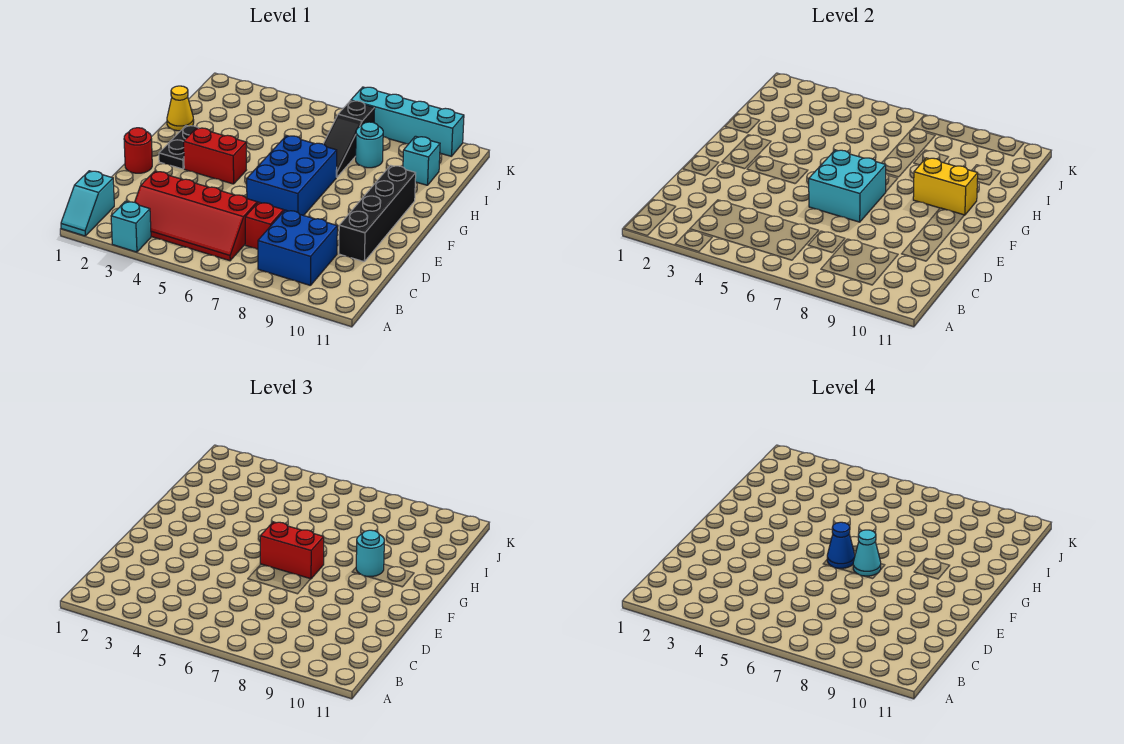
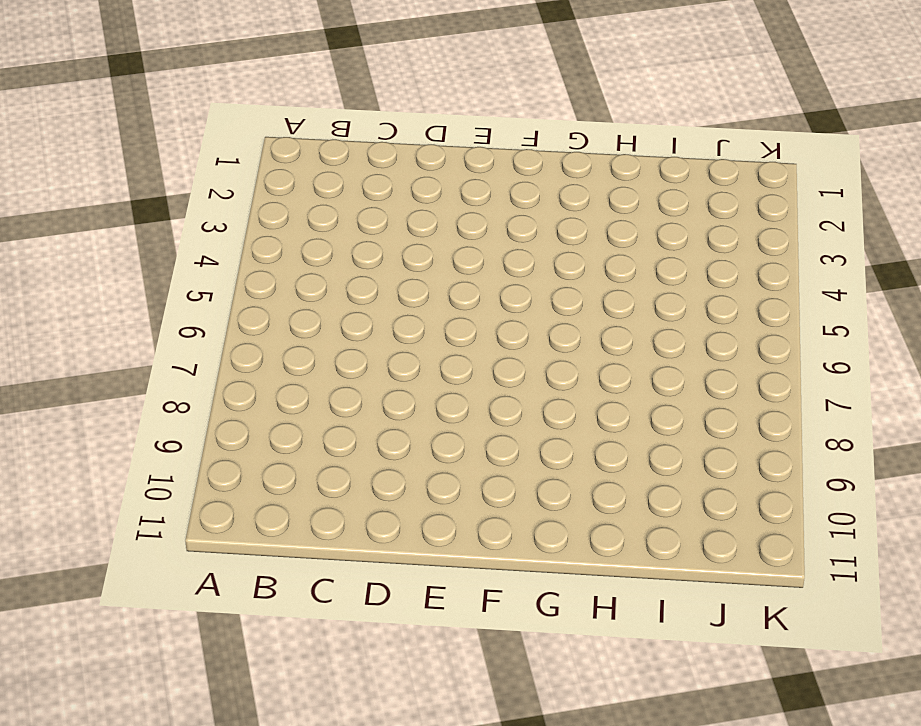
none -> cyan slope A1:B1 level 1 top B
none -> cyan brick A3 level 1
none -> red slope B3:C6 level 1 top C

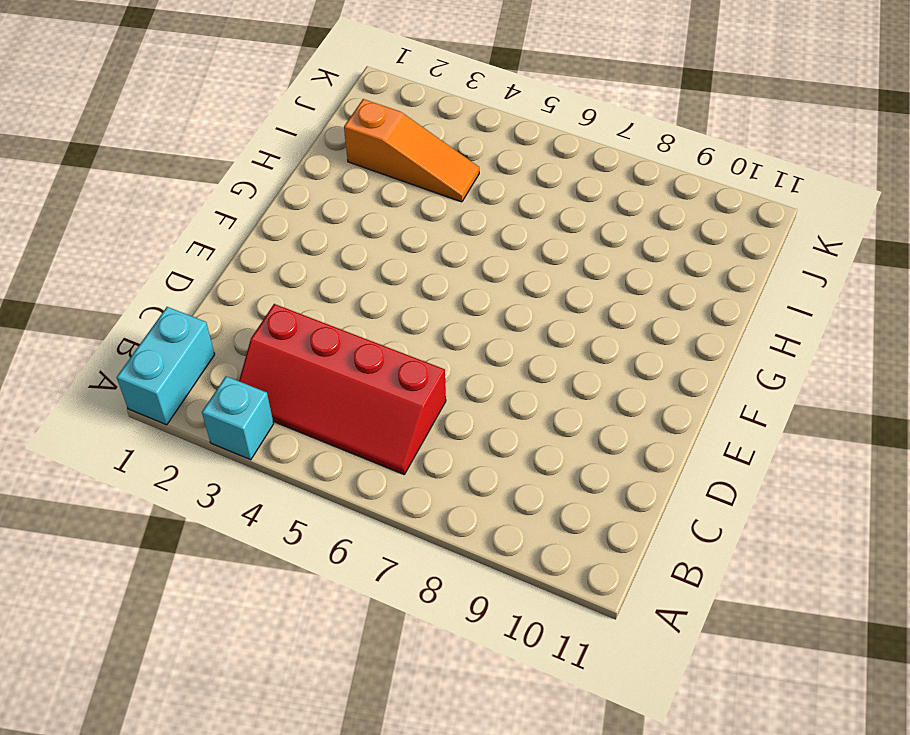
cyan brick A1:B1 level 1 -> cyan slope A1:B1 level 1 top B
orange slope I2:I4 level 1 top 2 -> none
none -> blue brick B8:C9 level 1
none -> red brick C7 level 1
none -> black brick D10:G10 level 1

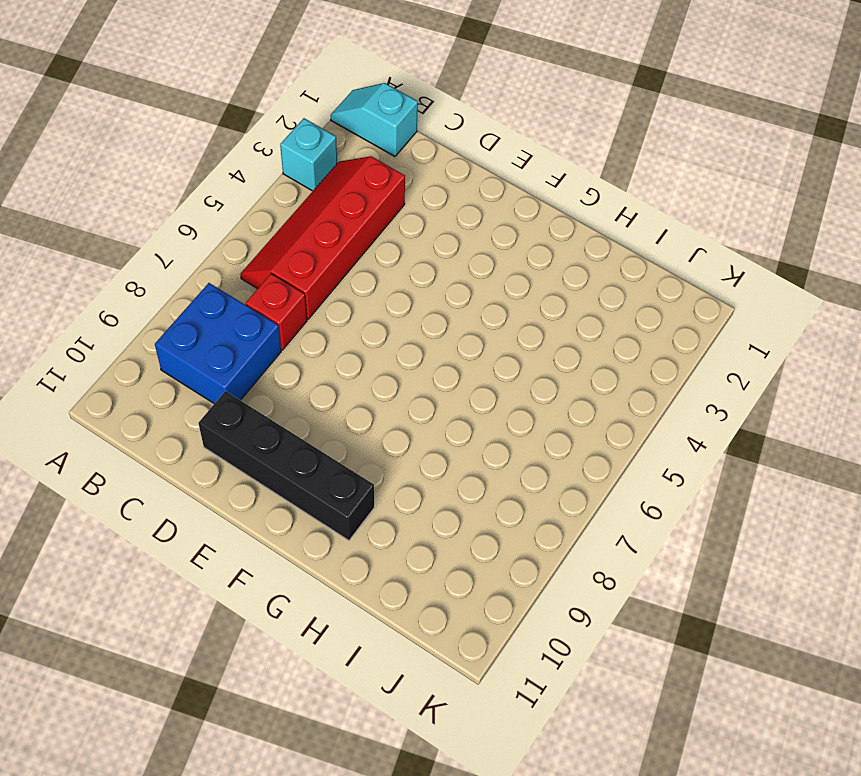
none -> red round brick E1 level 1
none -> blue brick E6:G7 level 1
none -> black plate F2:G2 level 1

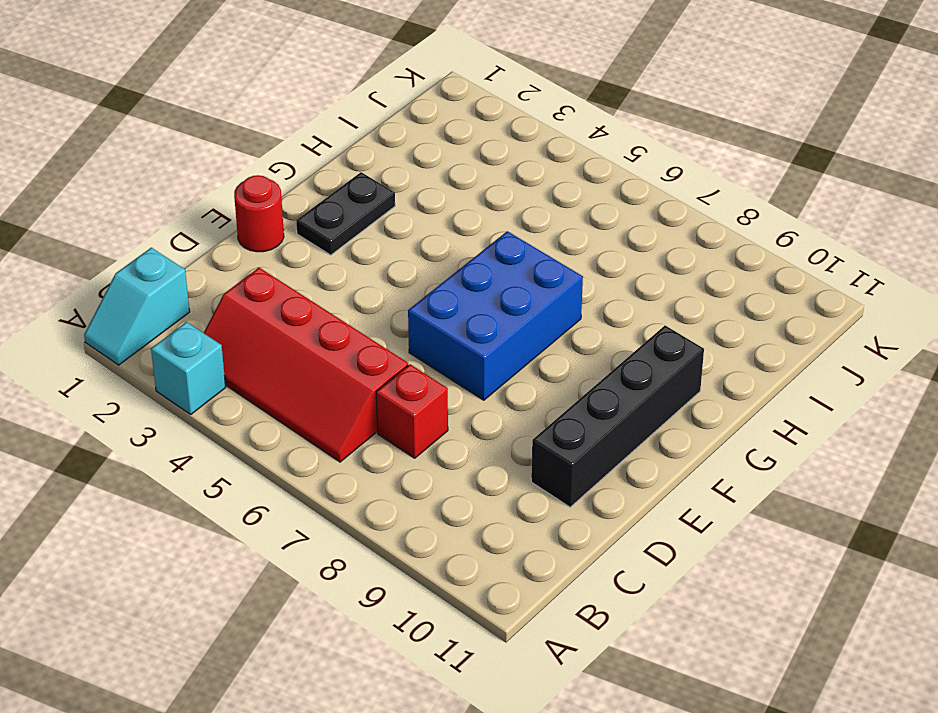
none -> blue brick B8:C9 level 1
none -> red brick F3:F4 level 1
none -> yellow cone H1 level 1

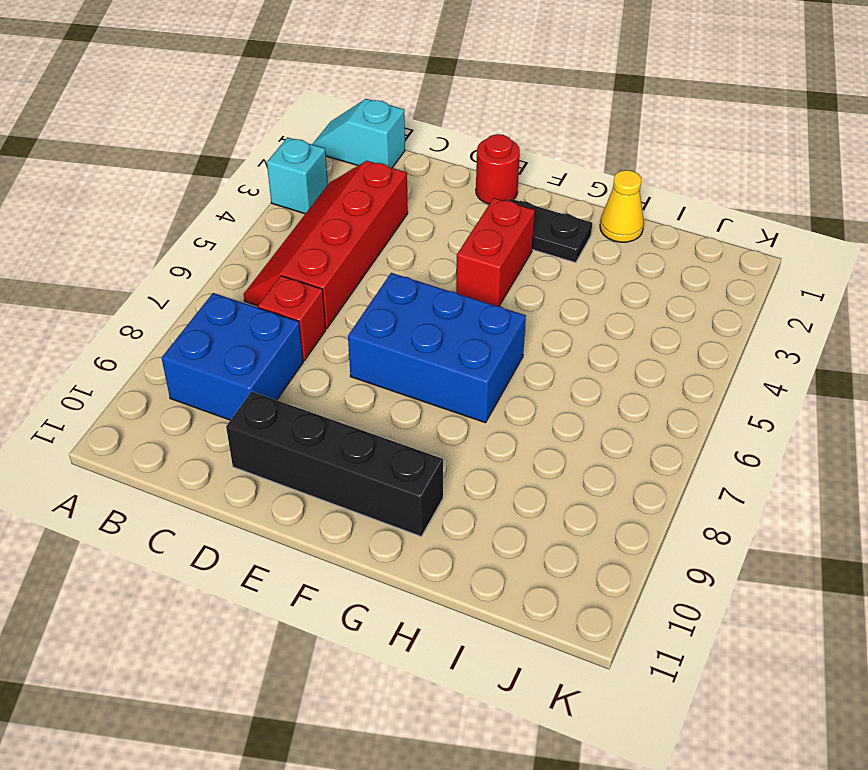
none -> black slope H7:J7 level 1 top J
none -> cyan round brick I8 level 1
none -> cyan brick I10 level 1

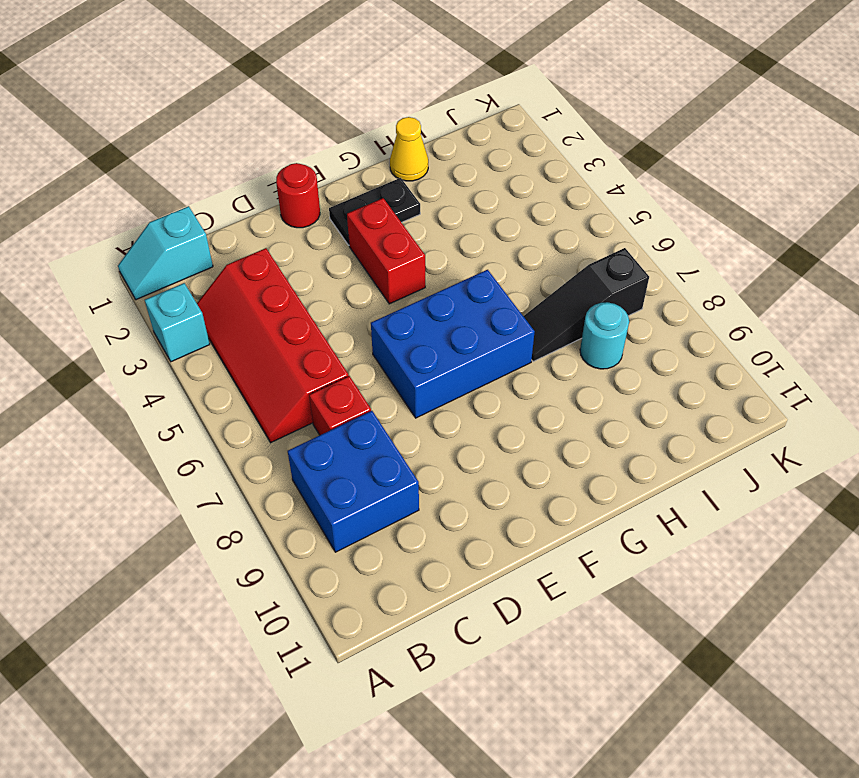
none -> black brick D10:G10 level 1
none -> cyan brick I10 level 1
none -> cyan brick K7:K10 level 1

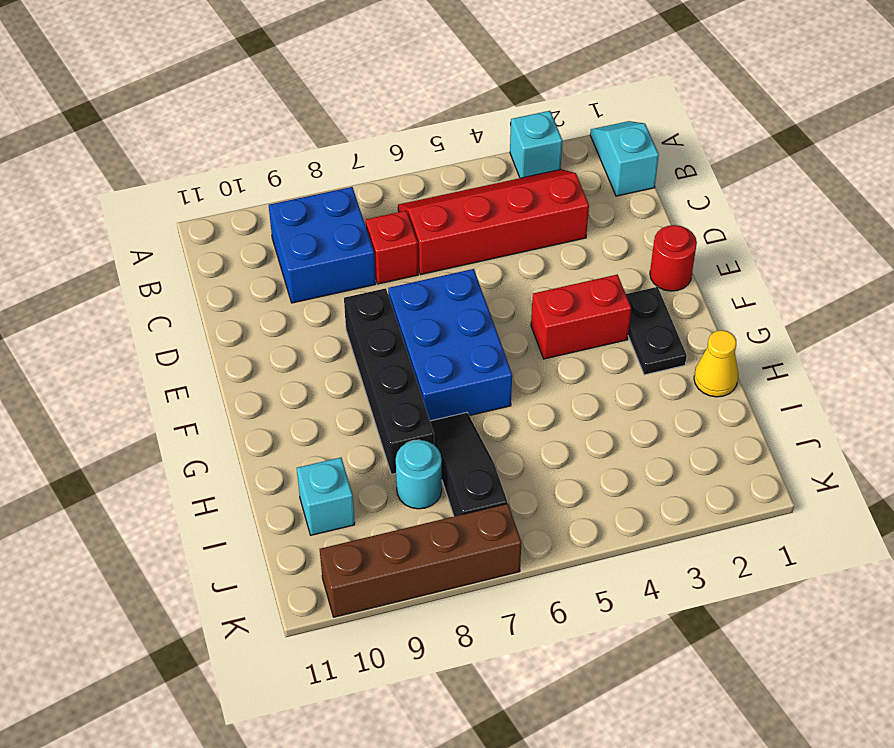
black brick E8:H8 level 1 -> black brick D10:G10 level 1
brown brick K7:K10 level 1 -> cyan brick K7:K10 level 1
none -> cyan brick E6:F7 level 2
none -> yellow brick G9:G10 level 2
none -> red brick F6:F7 level 3

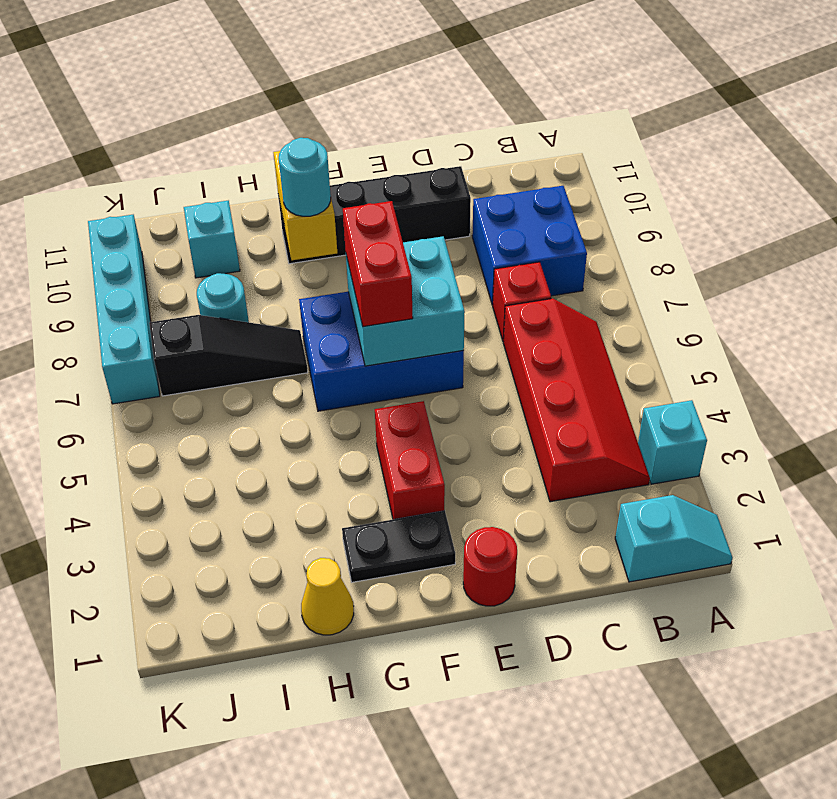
none -> blue cone F6 level 4
none -> cyan cone F7 level 4

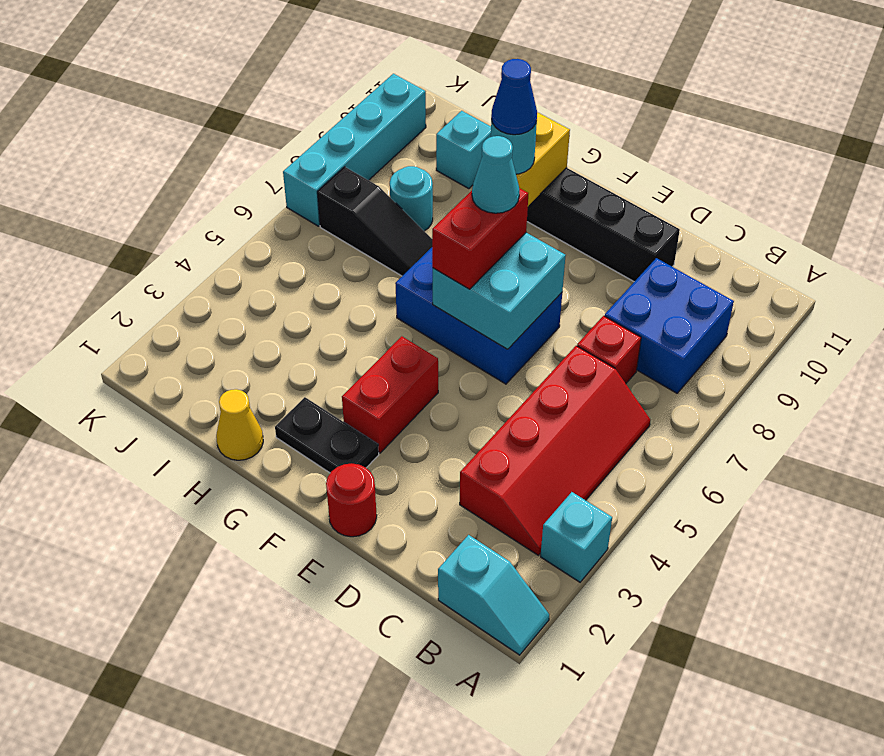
blue cone G9 level 4 -> blue cone F6 level 4

